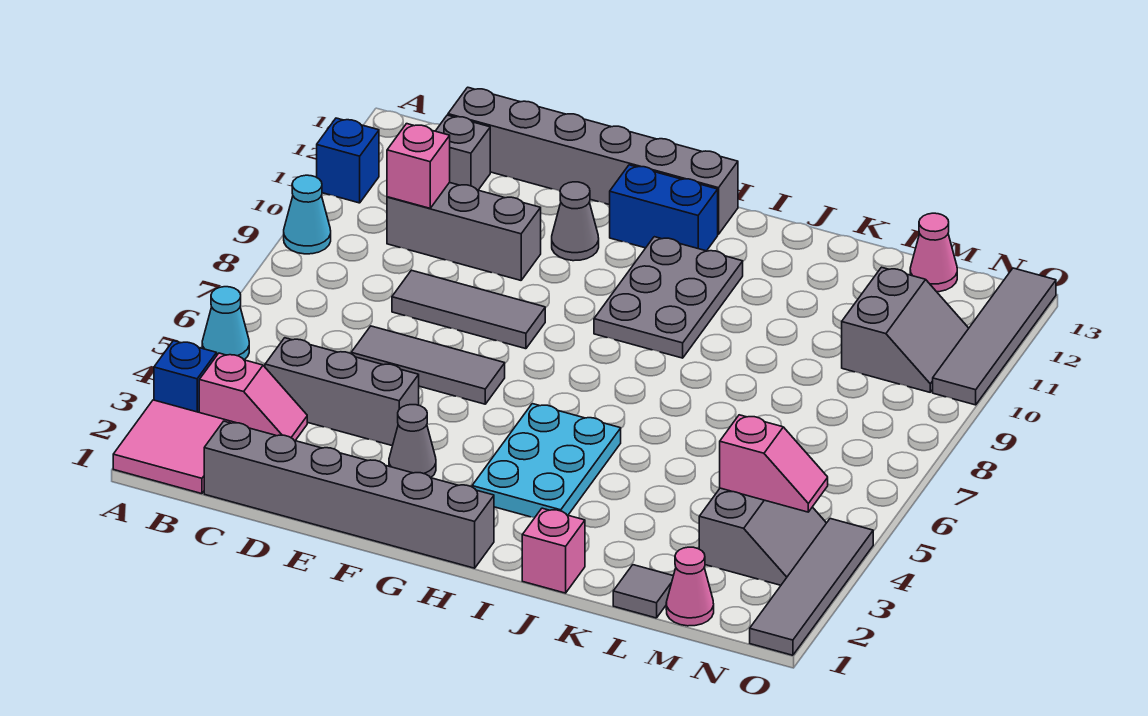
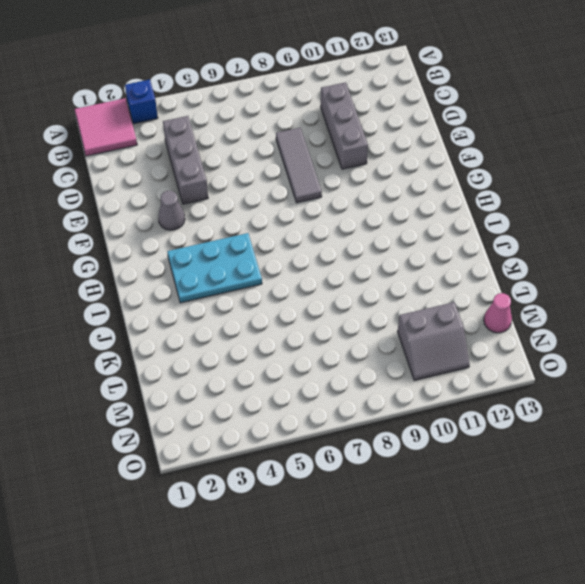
none -> cyan cone A5 level 1
none -> cyan cone A9 level 1
none -> blue brick A11 level 1

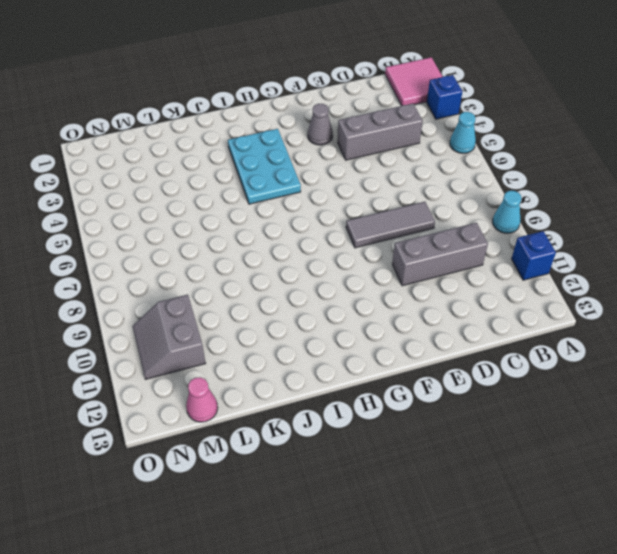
none -> pink slope B3:C3 level 1 top B
none -> grey brick C1:H1 level 1
none -> grey brick C12 level 1

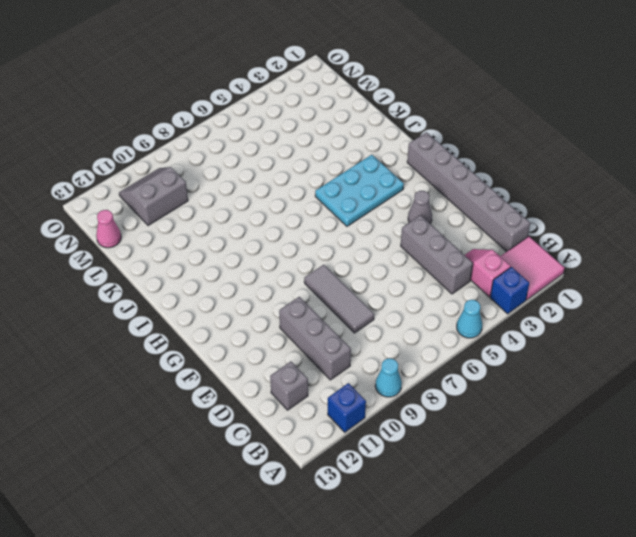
none -> grey brick C13:H13 level 1
none -> grey tile D6:F6 level 1
none -> grey cone F11 level 1

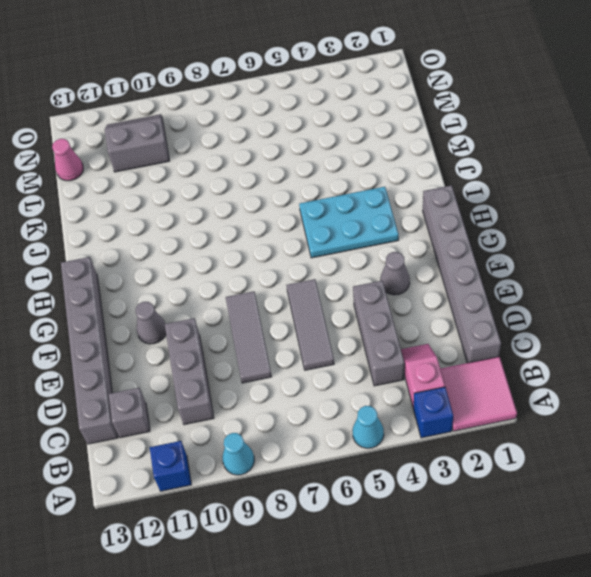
none -> blue brick G12:H12 level 1
none -> grey plate H9:I11 level 1
none -> pink brick J1 level 1

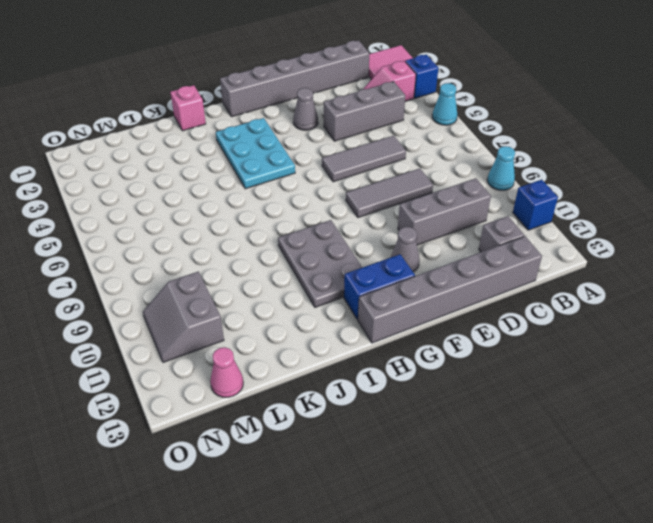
none -> grey tile L1 level 1
none -> pink cone M1 level 1
none -> grey slope M3:N4 level 1 top M

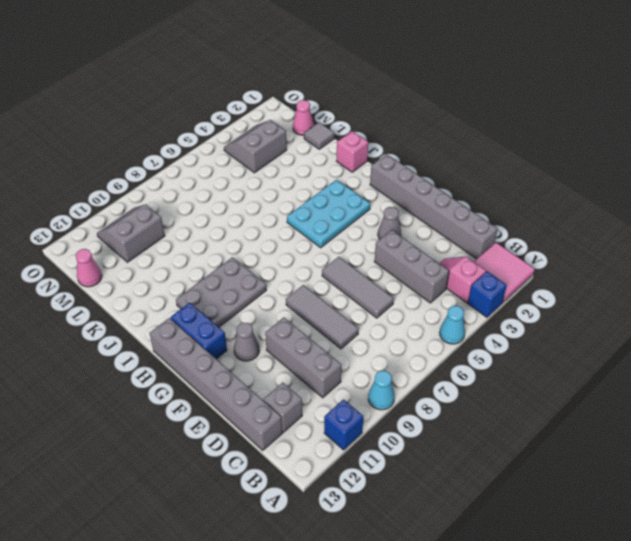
none -> grey tile O1:O4 level 1
none -> grey tile O10:O13 level 1
none -> pink brick C10 level 2

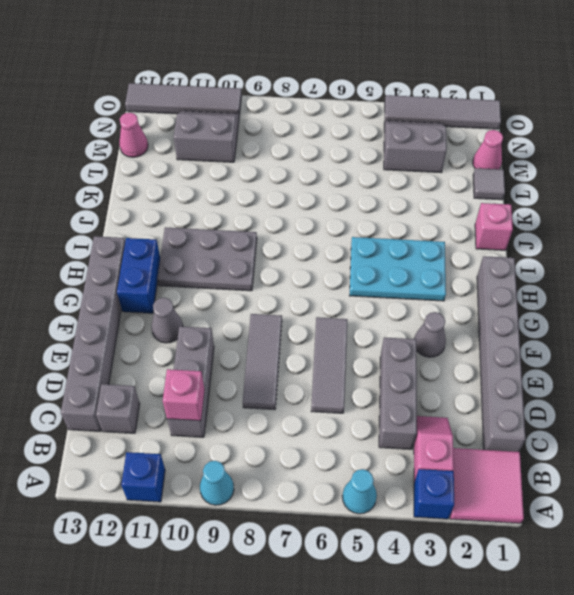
none -> pink slope M4:N4 level 2 top M

